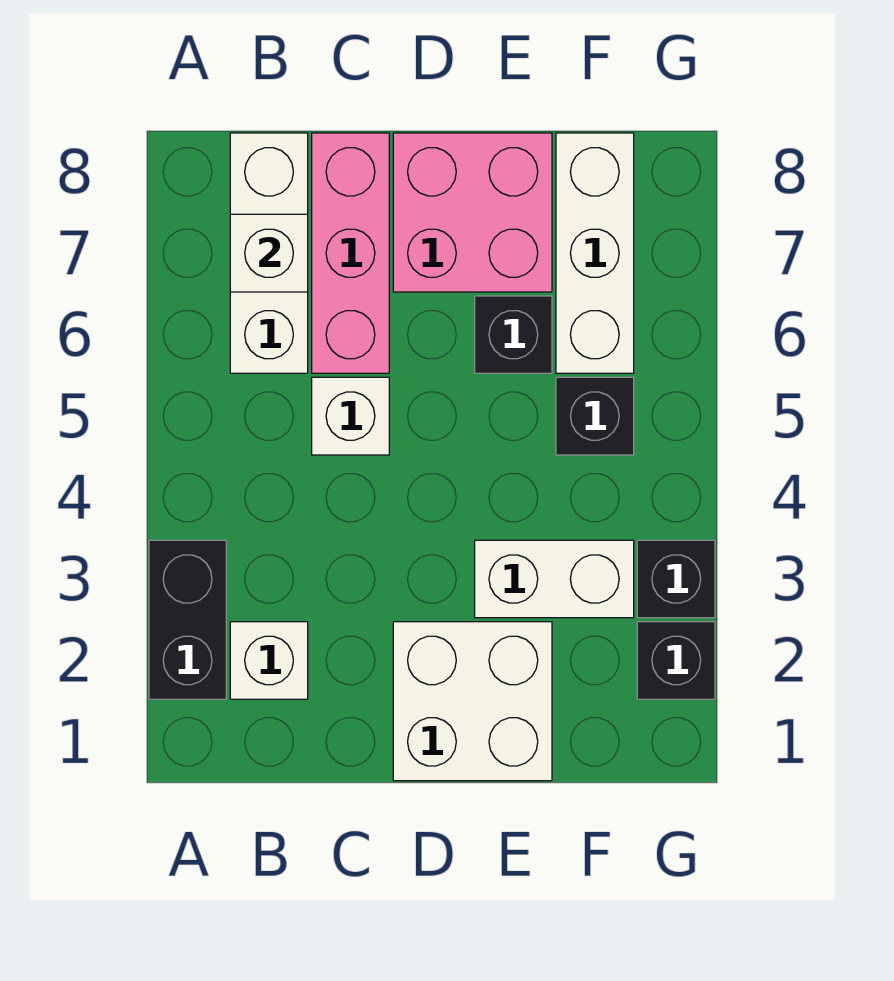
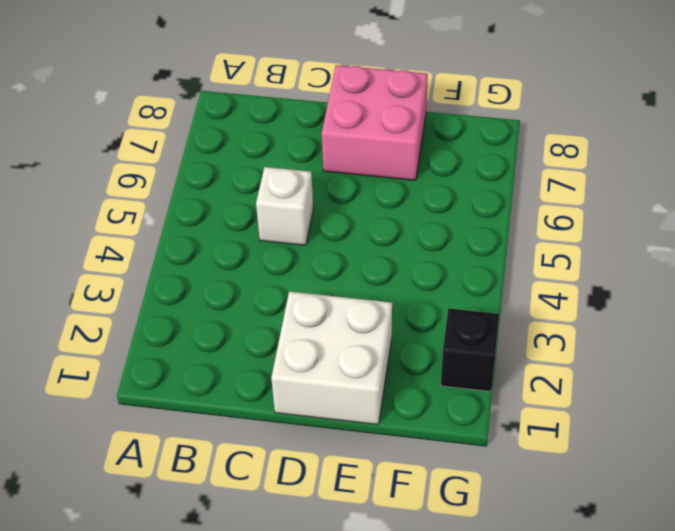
none -> black brick A2:A3 level 1
none -> white brick B2 level 1
none -> white brick B6:B8 level 1

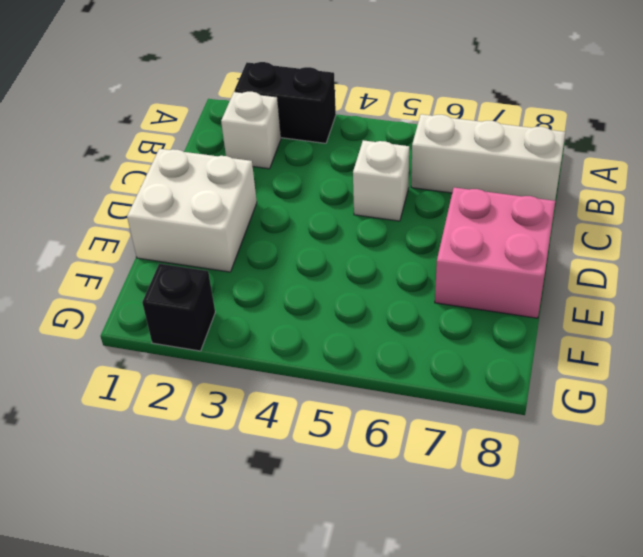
none -> pink brick C6:C8 level 1
none -> white brick E3:F3 level 1
none -> black brick E6 level 1

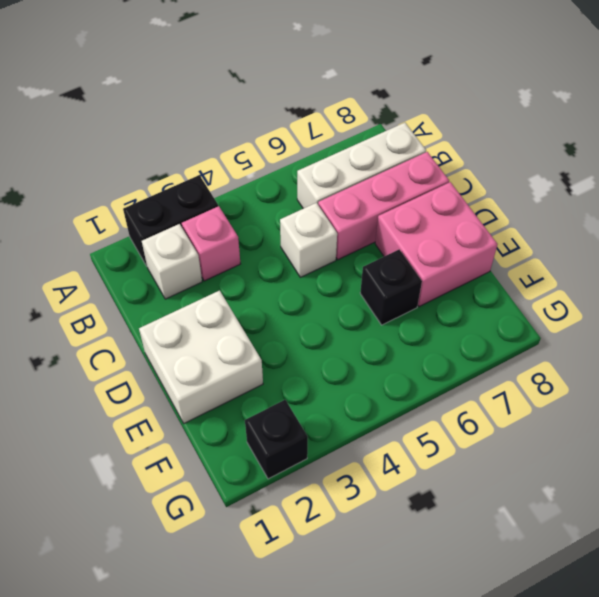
pink brick B3 level 1 -> none
none -> white brick E3:F3 level 1
none -> black brick F5 level 1
none -> white brick F6:F8 level 1

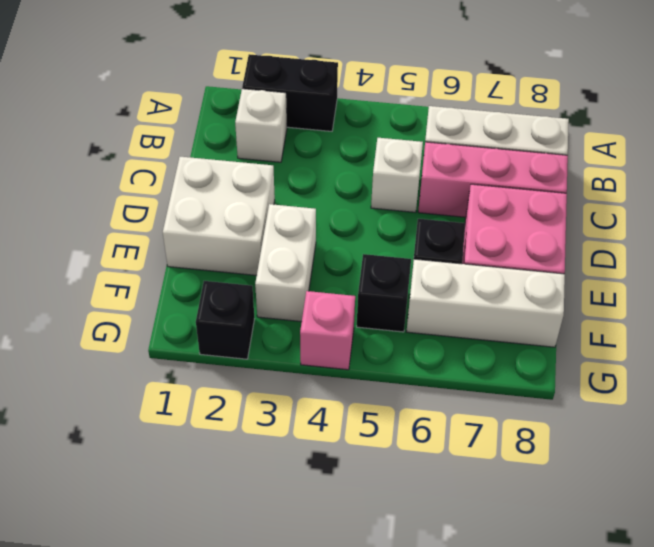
pink brick G4 level 1 -> none
none -> black brick G3 level 1
none -> white brick B7 level 2

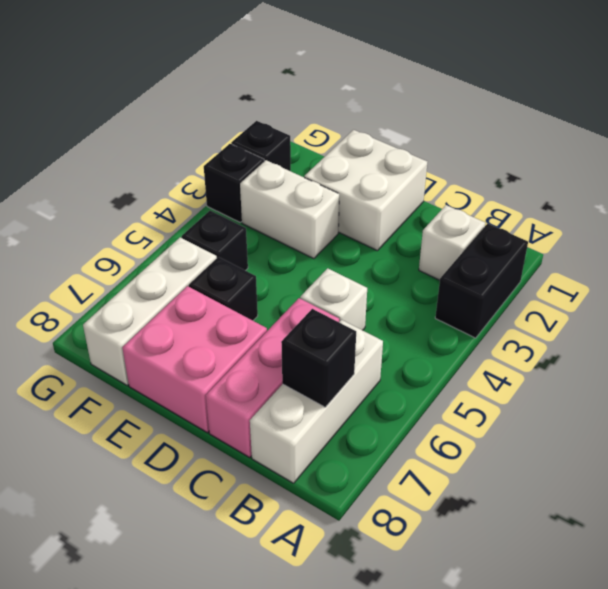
black brick B7 level 2 -> white brick B7 level 2

